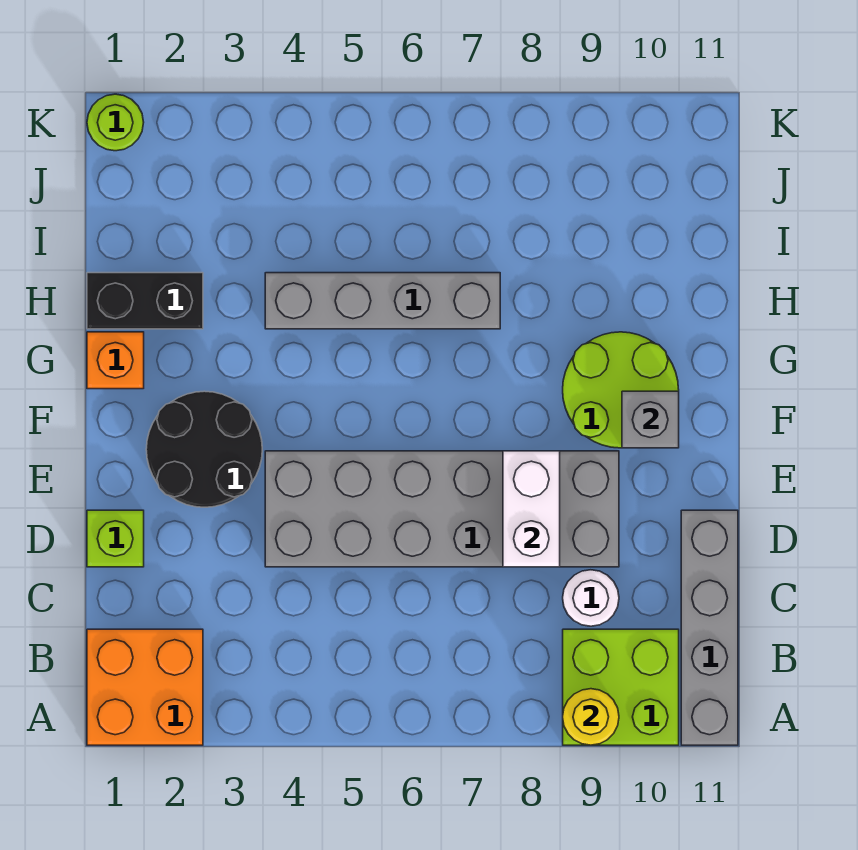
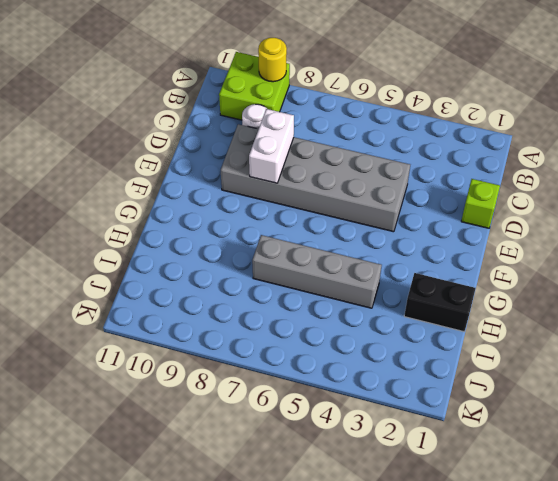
none -> orange brick A1:B2 level 1
none -> grey brick A11:D11 level 1
none -> black round brick E2:F3 level 1

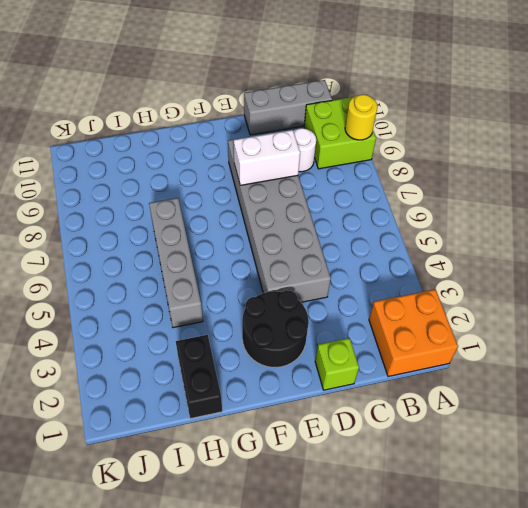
grey brick B11:D11 level 1 -> grey brick A11:D11 level 1
none -> lime round brick F9:G10 level 1
none -> orange brick G1 level 1
none -> lime round brick K1 level 1

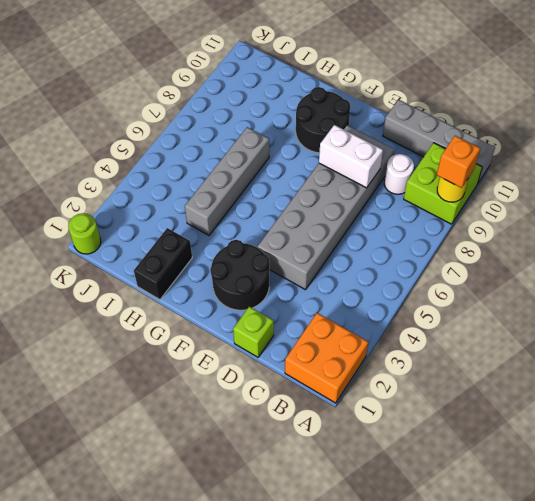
orange brick A9 level 3 -> orange brick G1 level 1
black round brick F9:G10 level 1 -> lime round brick F9:G10 level 1
none -> grey brick F10 level 2

